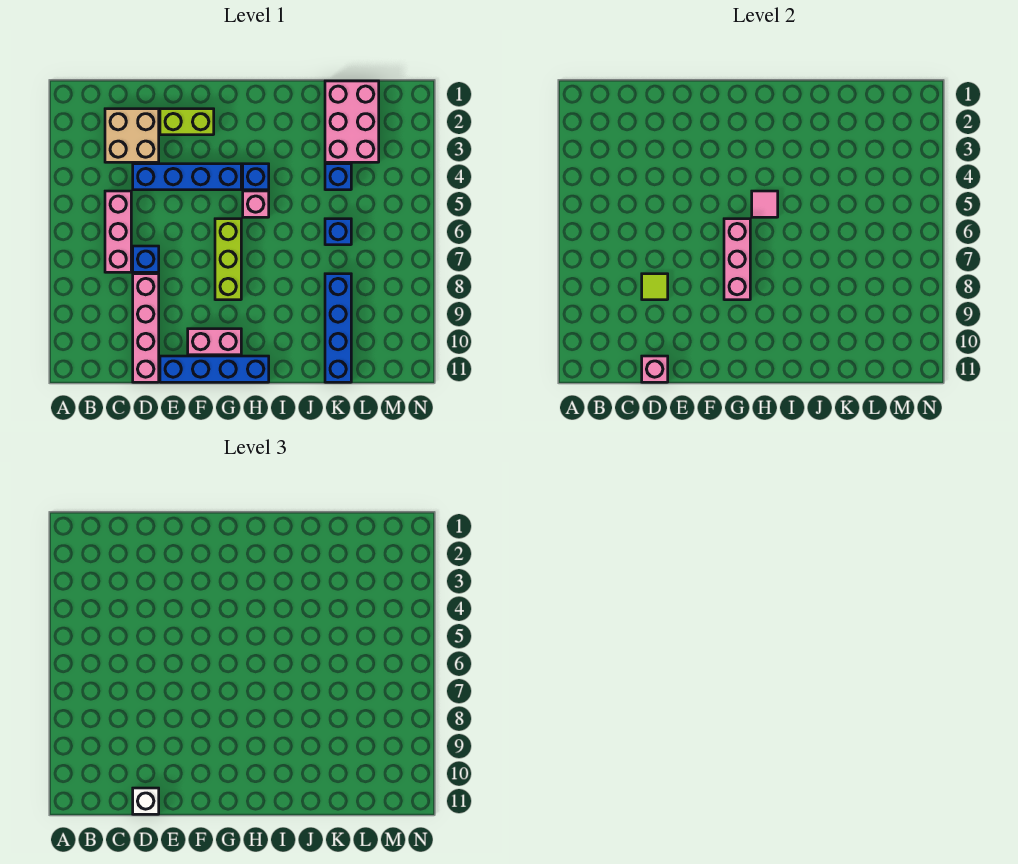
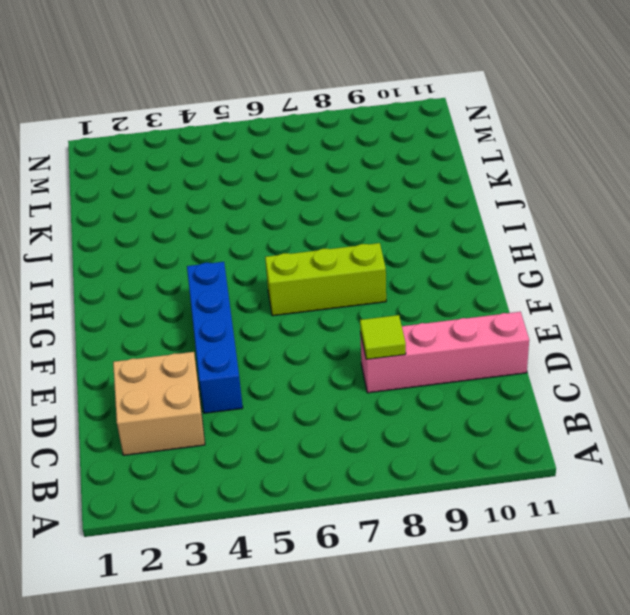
none -> pink brick C5:C7 level 1
none -> blue brick D7 level 1
none -> lime brick E2:F2 level 1

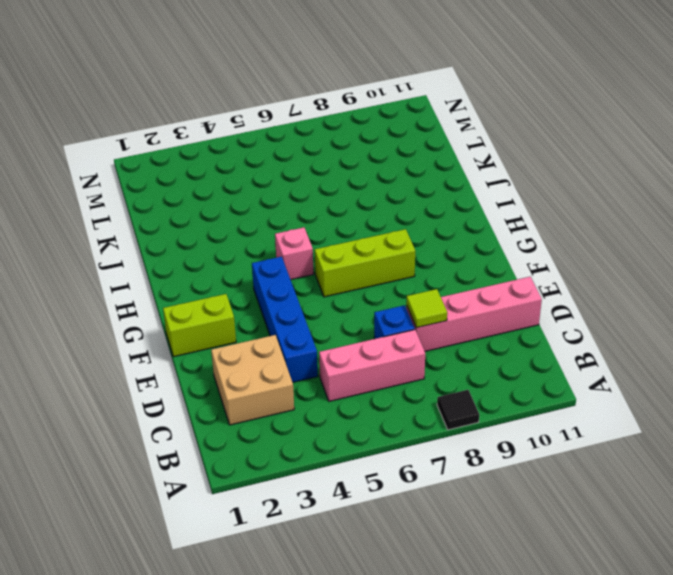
black tile A8 level 1 -> none
lime brick F1:F2 level 1 -> lime brick E2:F2 level 1
none -> blue brick E11:H11 level 1
none -> pink brick F10:G10 level 1
none -> blue brick H4 level 1

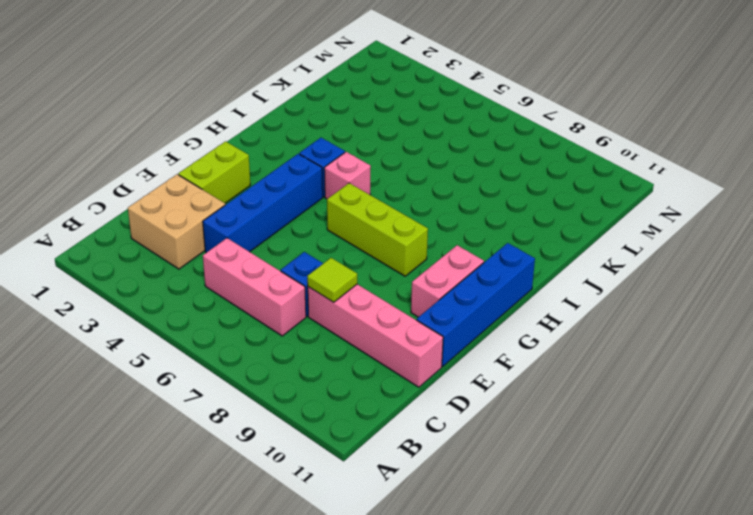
none -> pink brick K1:L3 level 1
none -> blue brick K4 level 1
none -> blue brick K6 level 1

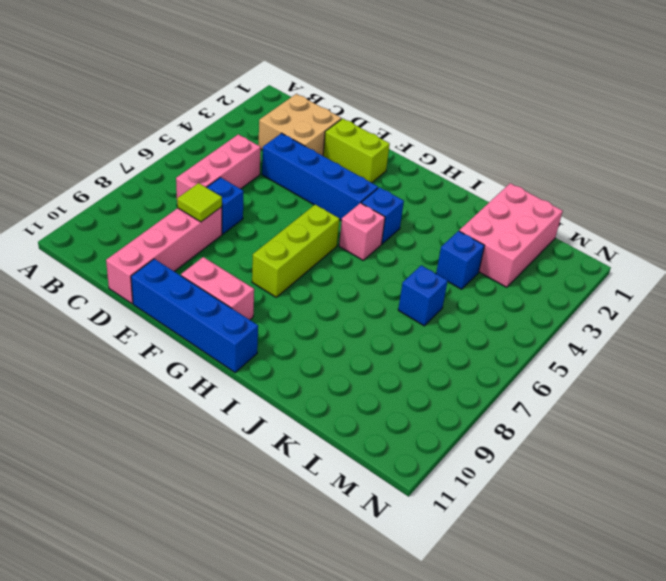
none -> blue brick K8:K11 level 1
none -> pink brick D11 level 2
none -> pink brick G6:G8 level 2

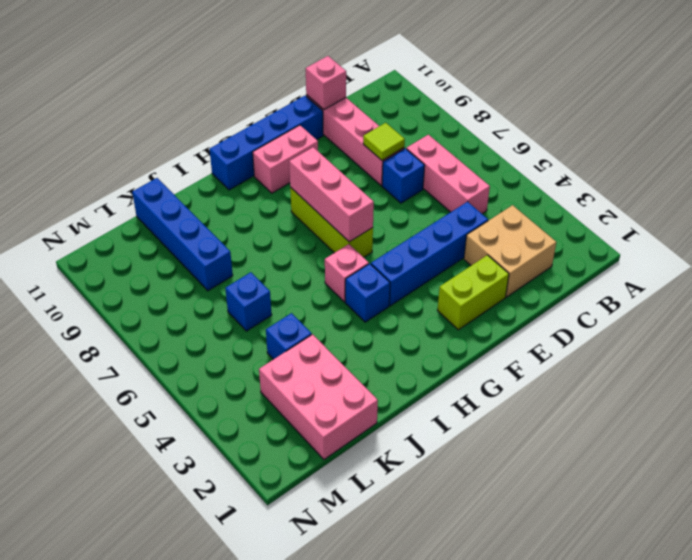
none -> pink tile H5 level 2
none -> white brick D11 level 3

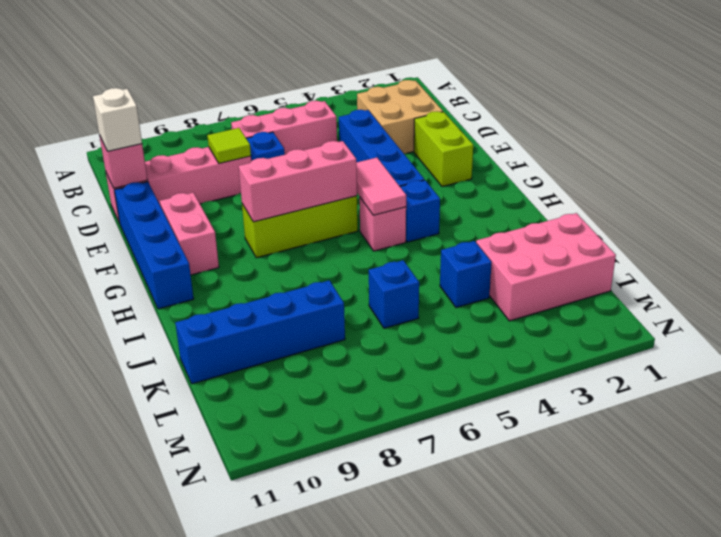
pink tile G5:H5 level 2 -> pink tile H5 level 2

